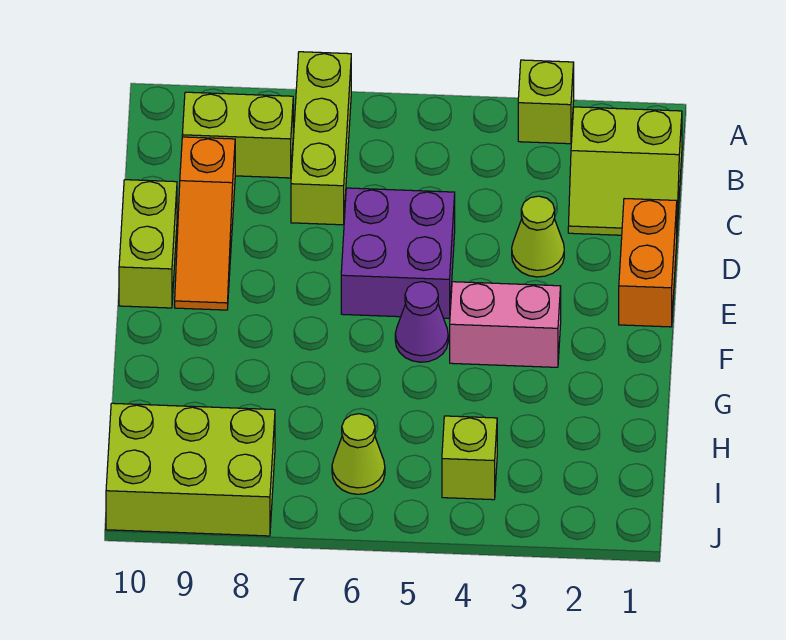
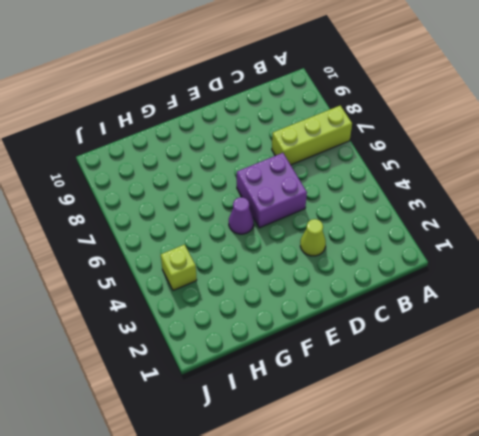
none -> lime brick A3 level 1
none -> lime slope B1:C2 level 1 top B
none -> lime brick B8:B9 level 1

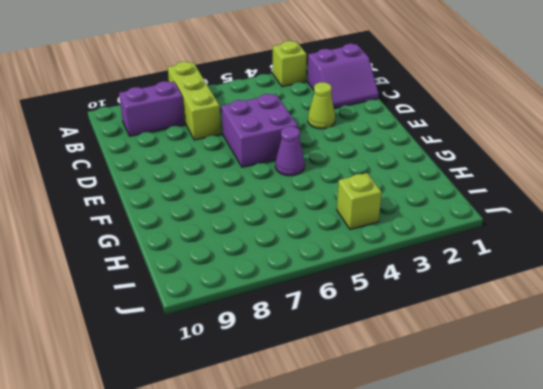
purple slope B1:C2 level 1 top B -> lime slope B1:C2 level 1 top B
purple brick B8:B9 level 1 -> lime brick B8:B9 level 1
none -> orange slope C9:E9 level 1 top C
none -> orange brick D1:E1 level 1
none -> lime brick D10:E10 level 1

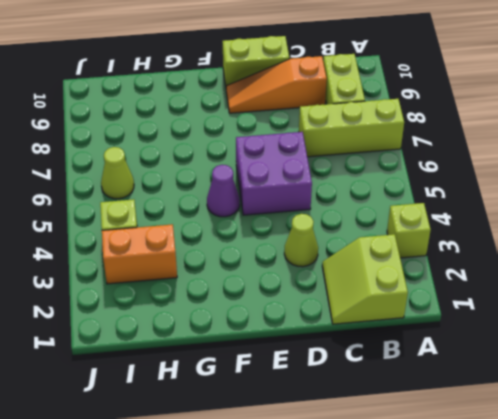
orange brick H3:I3 level 1 -> orange brick D1:E1 level 1
none -> pink brick F3:F4 level 1
none -> lime brick I8:J10 level 1

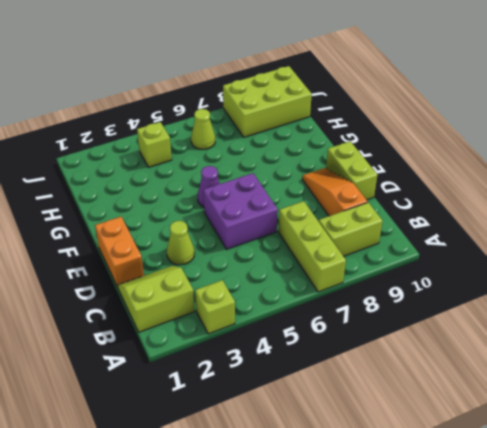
none -> pink brick F3:F4 level 1

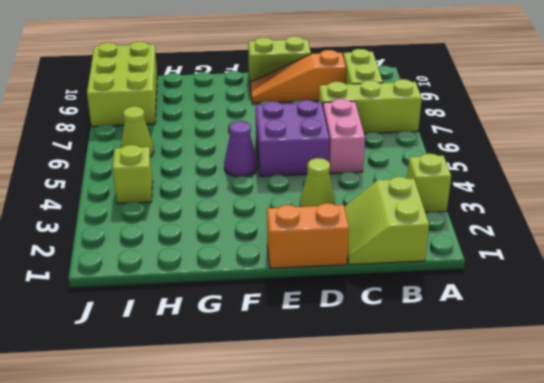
pink brick C5:C6 level 1 -> pink brick F3:F4 level 1

